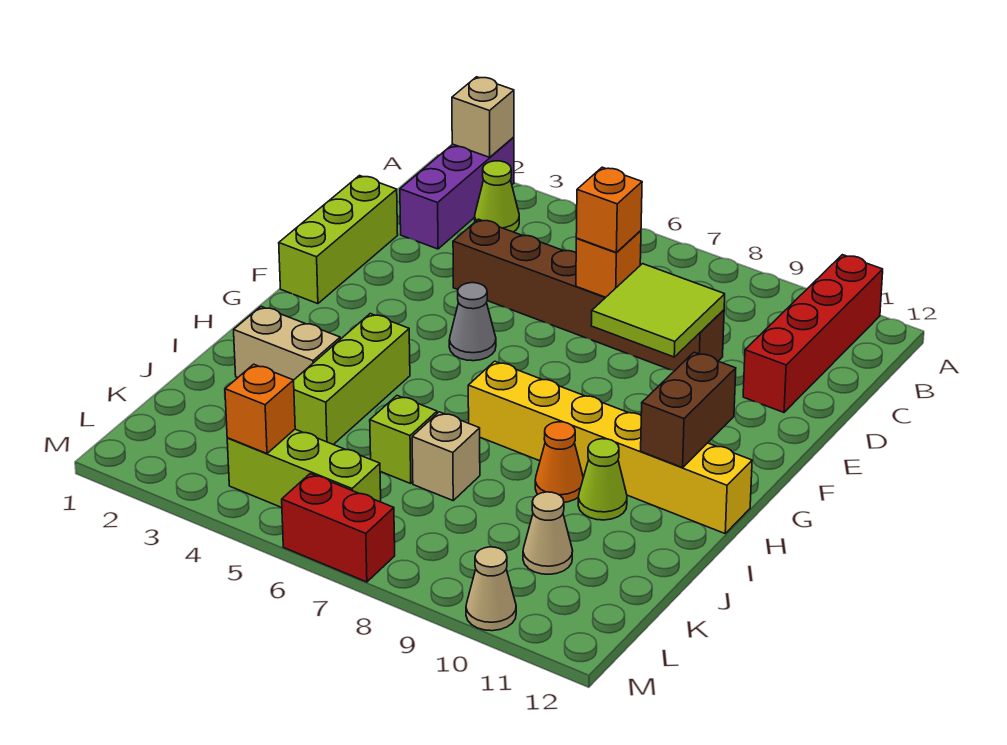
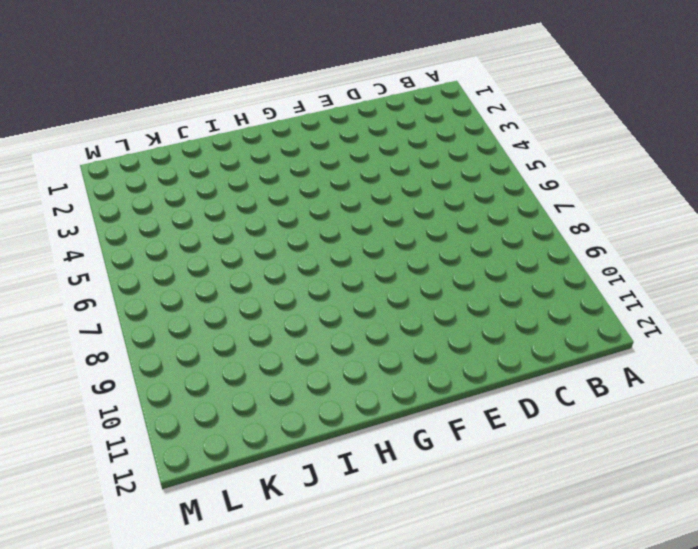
none -> purple brick A2:C2 level 1
none -> red brick A11:D11 level 1
none -> lime cone B3 level 1

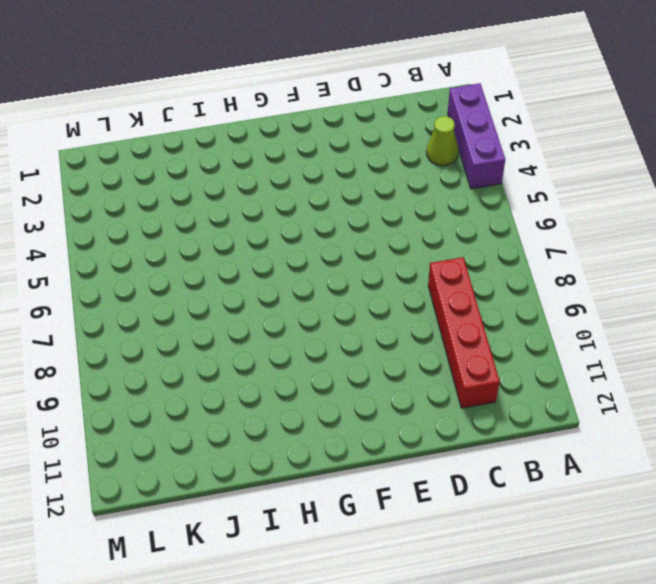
purple brick A2:A4 level 1 -> purple brick A2:C2 level 1
red brick C8:C11 level 1 -> red brick A11:D11 level 1
none -> lime brick D1:F1 level 1
none -> brown brick D4:D9 level 1
none -> grey cone F5 level 1

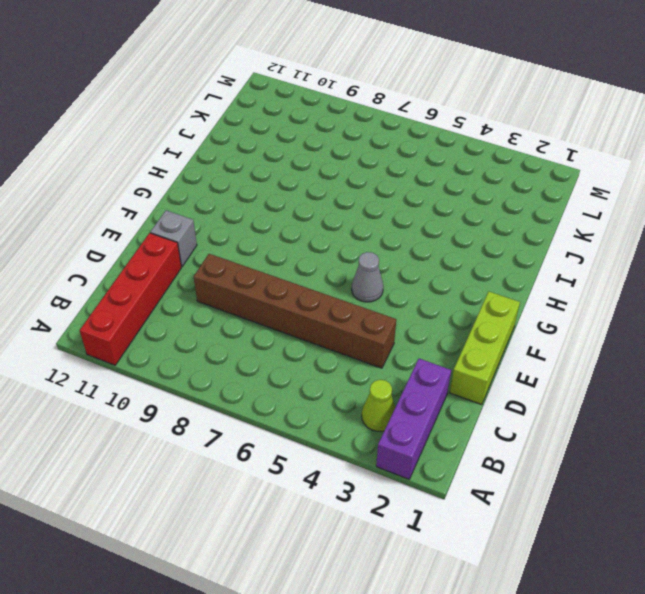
grey brick E11 level 1 -> none
none -> lime brick H4:J4 level 1
none -> yellow brick H7:H12 level 1
none -> tan brick I2:I3 level 1

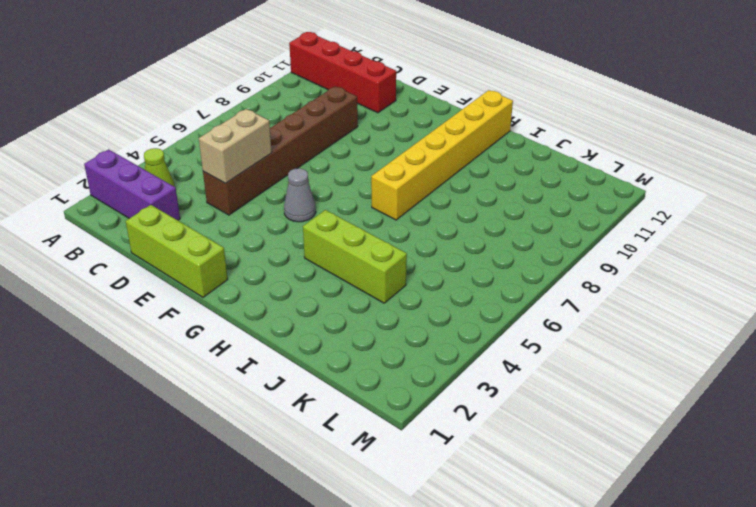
tan brick D4:D5 level 2 -> tan brick I2:I3 level 1
none -> orange cone I9 level 1
none -> lime cone I10 level 1
none -> lime brick J6 level 1

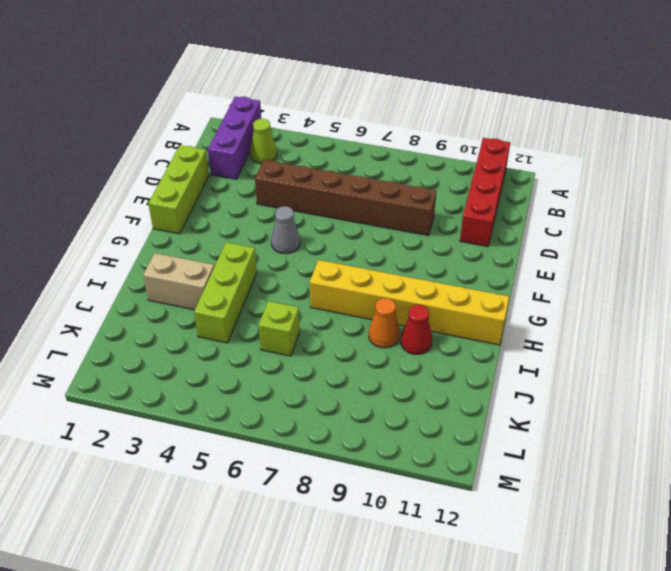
red cone I10 level 1 -> lime cone I10 level 1
none -> tan brick J7 level 1
none -> tan cone K10 level 1
none -> lime brick L4:L6 level 1

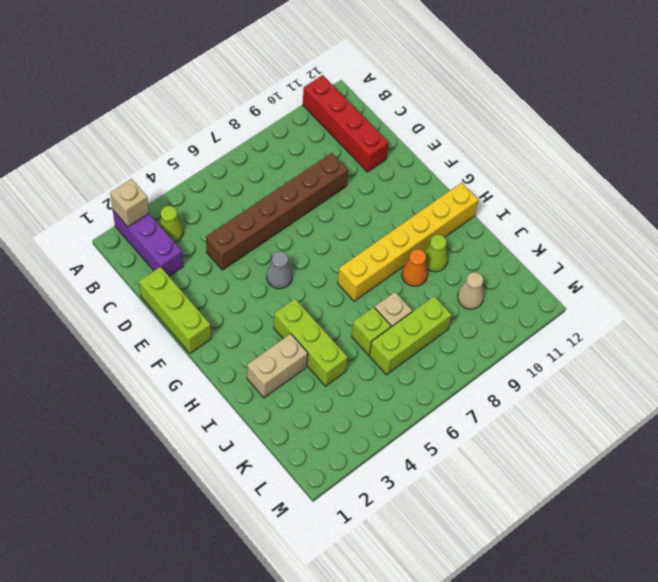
lime brick K6:K8 level 1 -> lime brick L4:L6 level 1
none -> red brick M6:M7 level 1
none -> tan cone M10 level 1
none -> orange brick D7 level 2

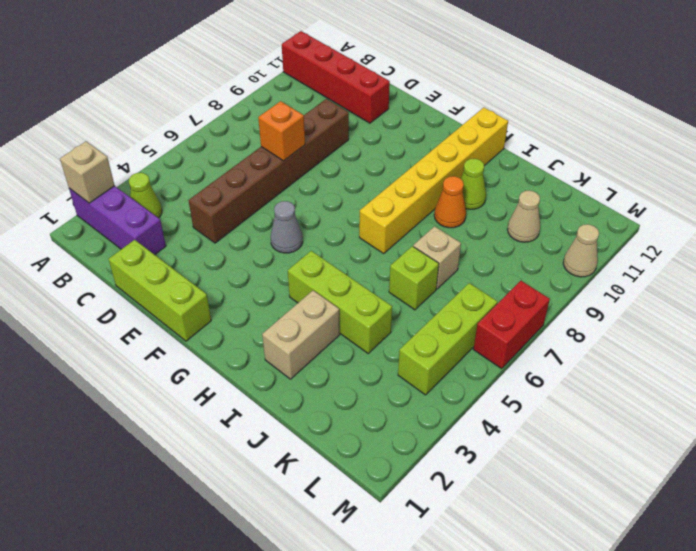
none -> lime tile D8:E9 level 2
none -> brown brick G11:H11 level 2
none -> orange brick L4 level 2

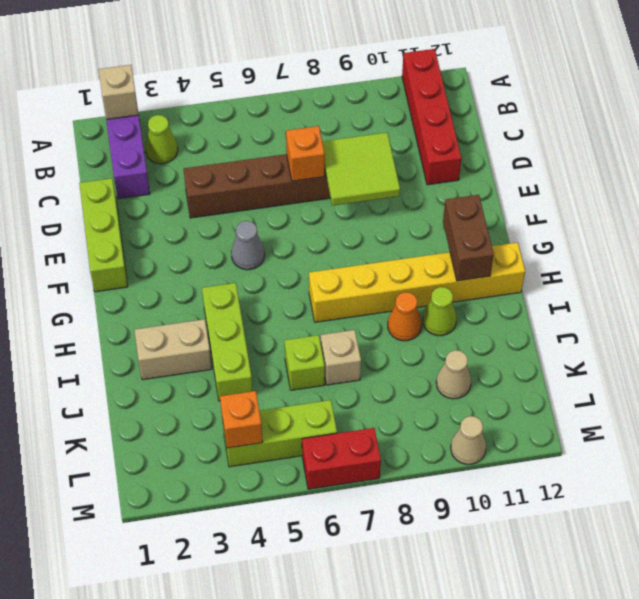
none -> orange brick D7 level 3

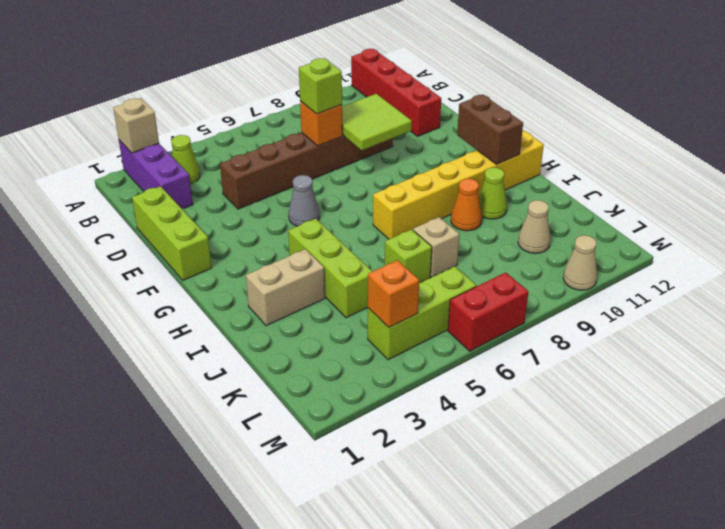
lime brick D7 level 3 -> orange brick D7 level 3

